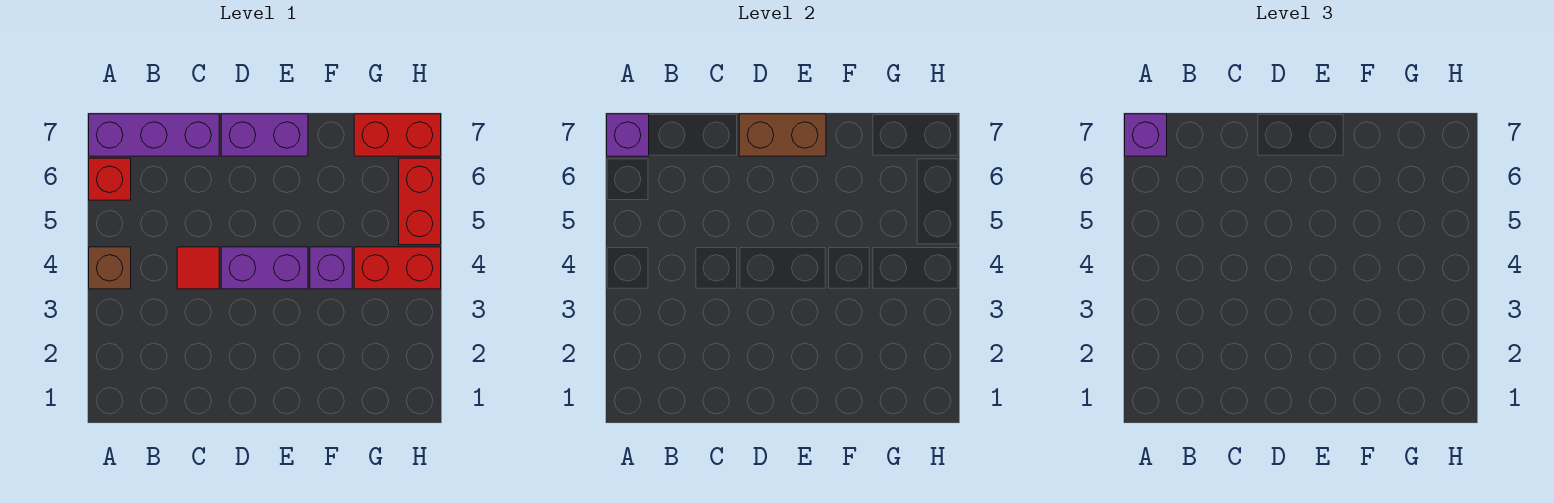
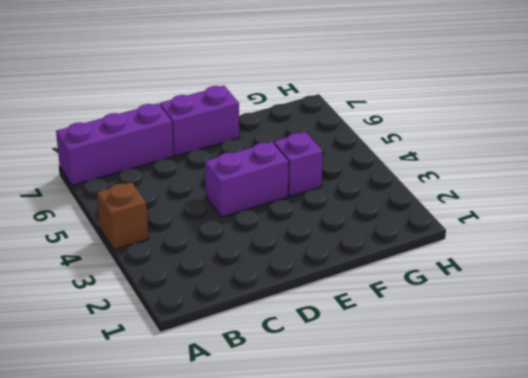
none -> red brick A6 level 1
none -> red tile C4 level 1
none -> red brick G4:H4 level 1

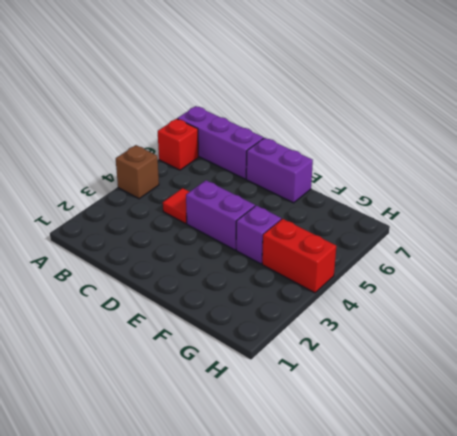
none -> red brick G7:H7 level 1
none -> red brick H5:H6 level 1
none -> purple brick A7 level 2

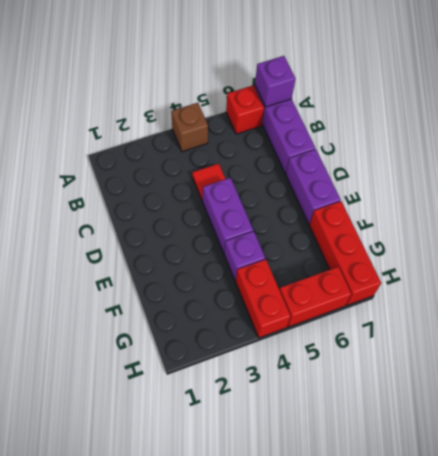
red brick F7:H7 level 1 -> red brick G7:H7 level 1
none -> brown brick D7:E7 level 2
none -> purple brick A7 level 3

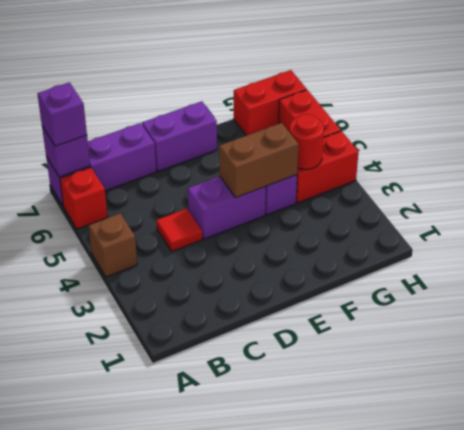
brown brick E4:F4 level 2 -> brown brick D7:E7 level 2
red round brick G4 level 2 -> none

